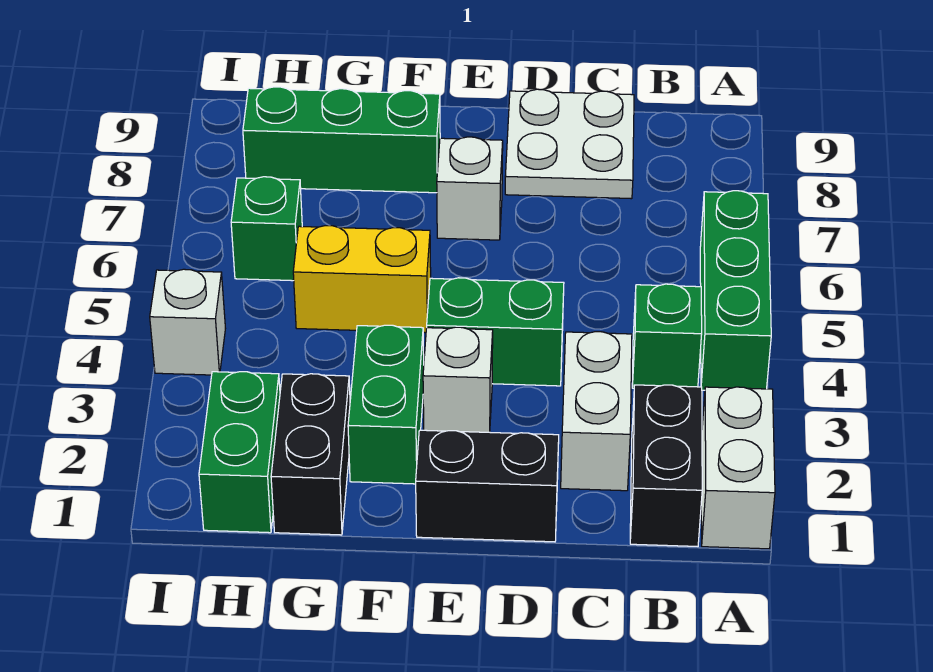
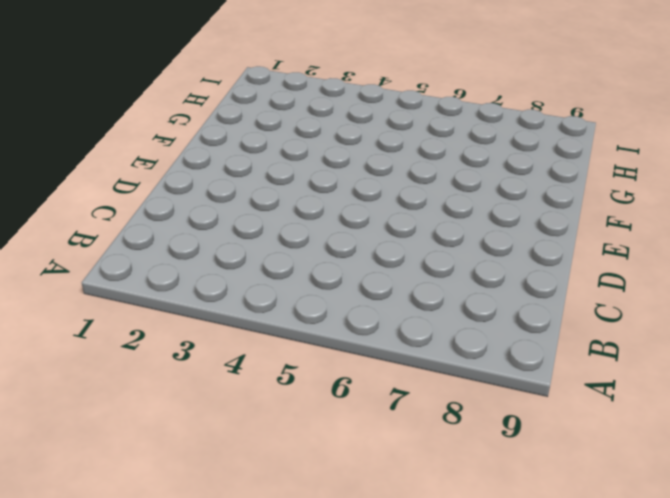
none -> white brick A1:A2 level 1
none -> green brick A4:A6 level 1
none -> black brick B1:B2 level 1

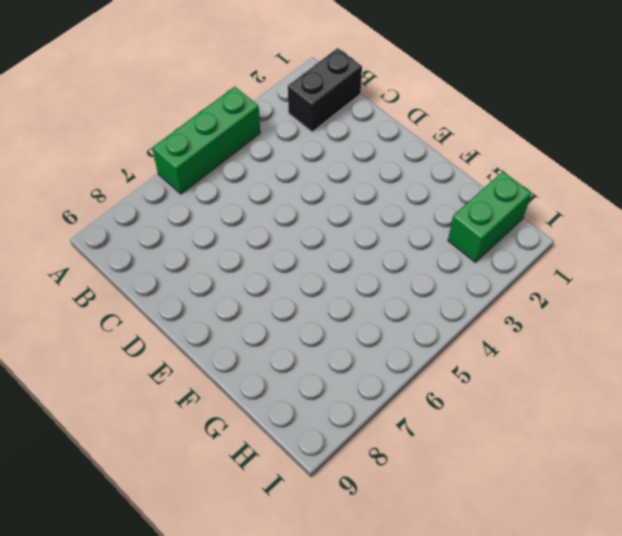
none -> white brick A1:A2 level 1
none -> green brick B4 level 1
none -> white brick C2:C3 level 1

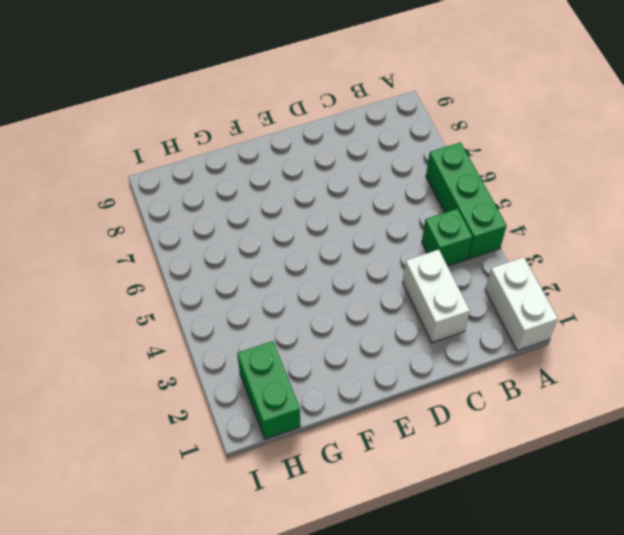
none -> black brick B1:B2 level 1
none -> white plate C8:D9 level 1
none -> black brick D1:E1 level 1

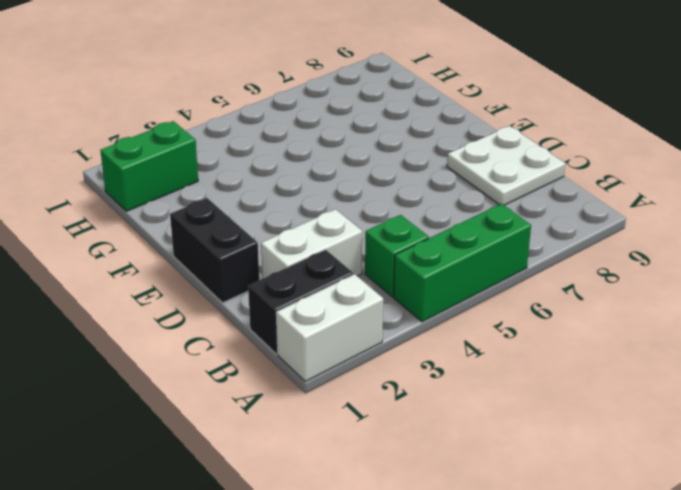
none -> green brick D4:E4 level 1
none -> white brick E3 level 1
none -> white brick E7 level 1

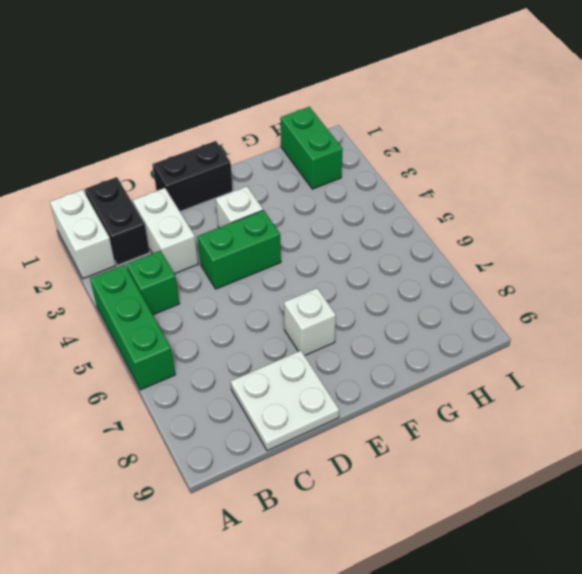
none -> green brick F2:F3 level 1
none -> yellow brick F5:G5 level 1
none -> green brick F8:H8 level 1

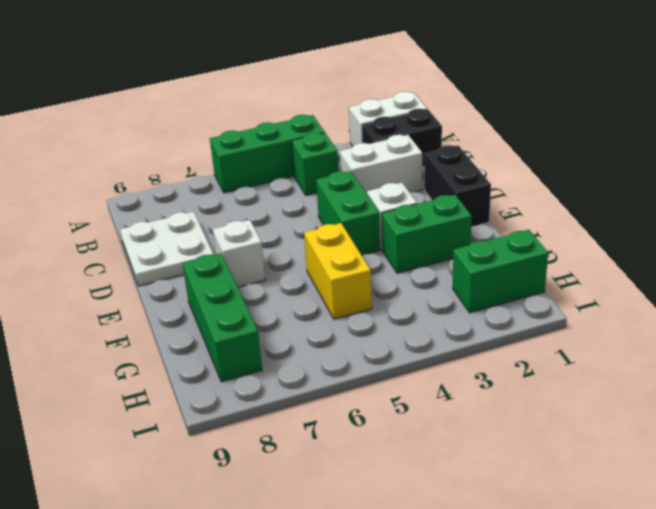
none -> black brick G1:G2 level 1
none -> green brick H6 level 1
none -> white brick I4 level 1

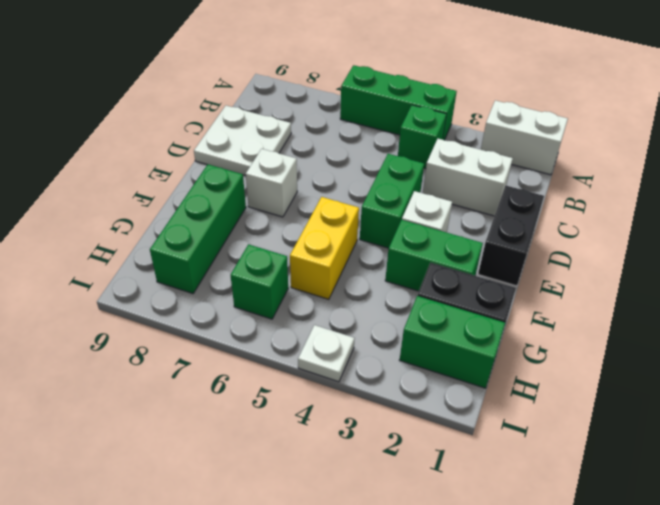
white plate I4 level 1 -> white brick I4 level 1
none -> black brick B1:B2 level 1

